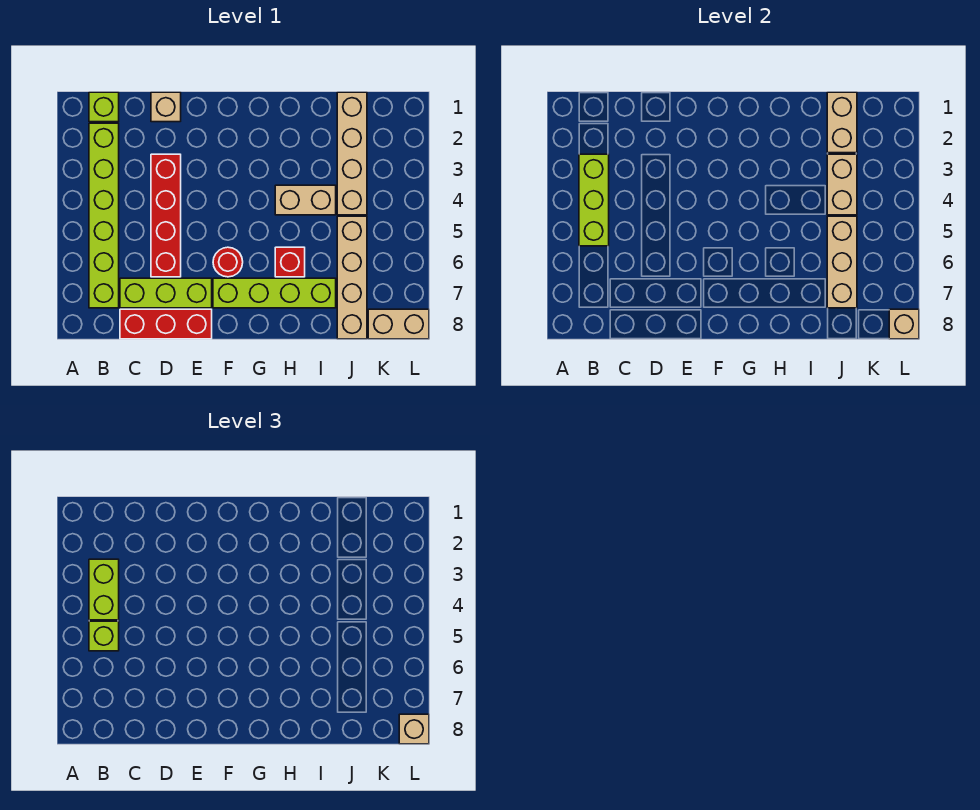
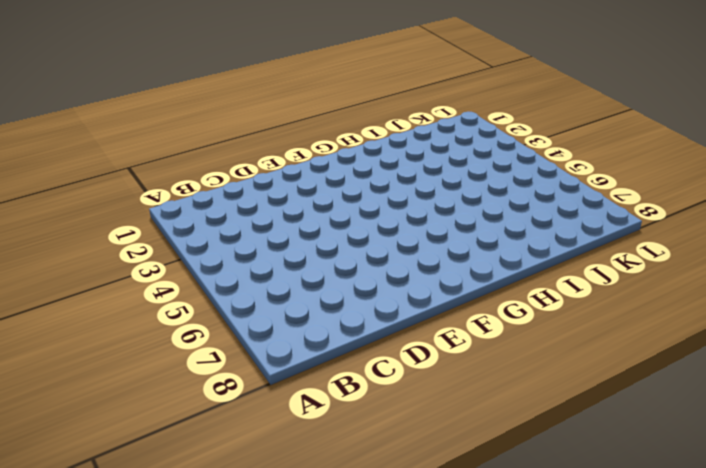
none -> lime brick B1 level 1
none -> lime brick B2:B7 level 1
none -> lime brick C7:E7 level 1

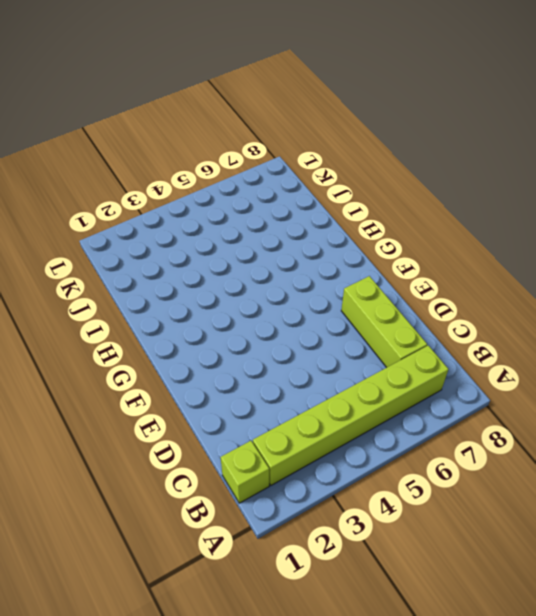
none -> red brick C8:E8 level 1
none -> tan brick D1 level 1
none -> red brick D3:D6 level 1

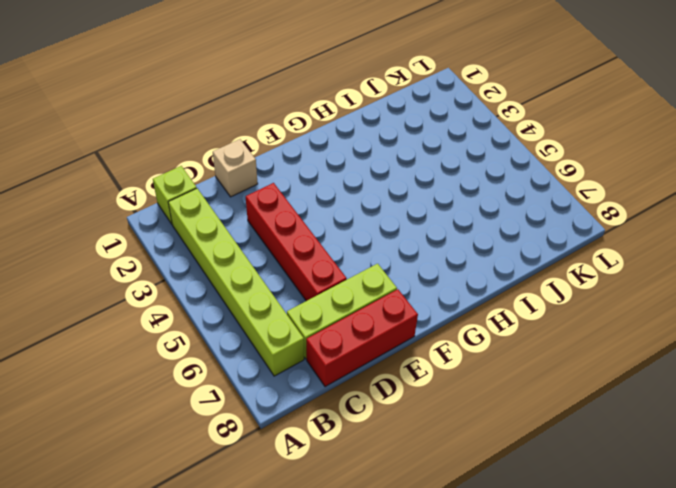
none -> red round brick F6 level 1
none -> lime brick F7:I7 level 1
none -> tan brick H4:I4 level 1

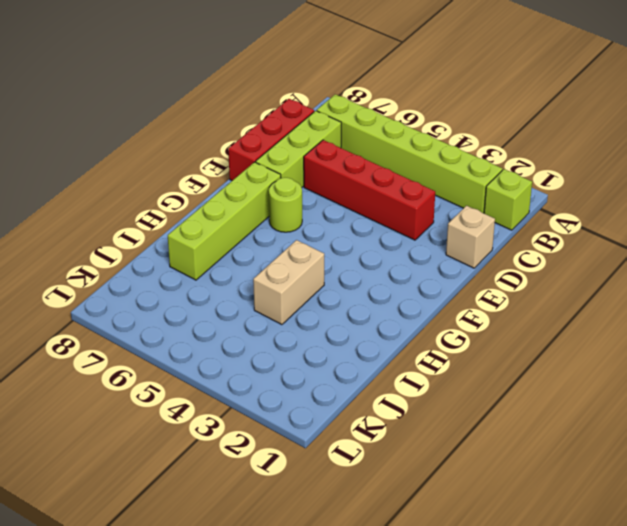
lime round brick F6 level 1 -> red round brick F6 level 1
none -> red brick H6 level 1
none -> tan brick J1:J4 level 1
none -> tan brick J5:J8 level 1

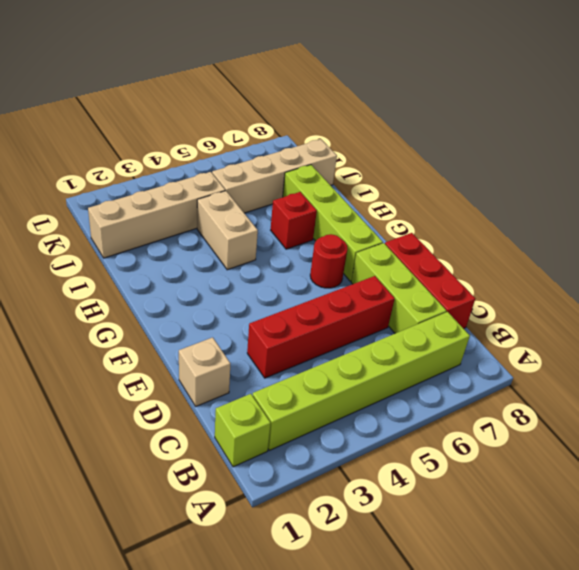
none -> tan brick K8:L8 level 1
none -> lime brick B3:B5 level 2
none -> tan brick J1:J2 level 2

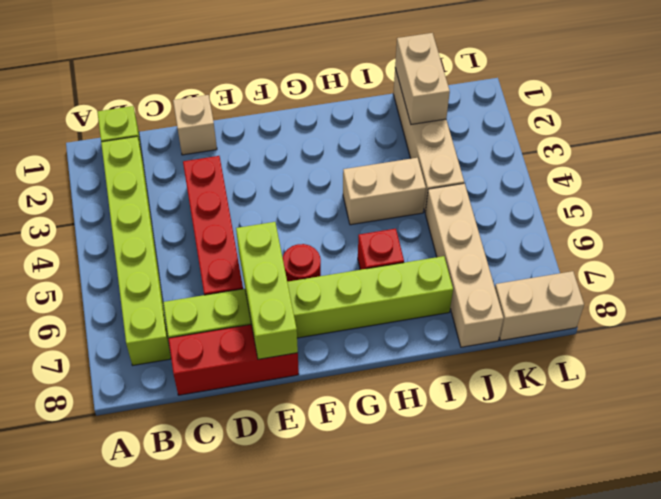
lime brick E6:E8 level 2 -> lime brick B3:B5 level 2
none -> tan brick J3:J4 level 2
none -> tan brick J5:J7 level 2
none -> tan brick L8 level 2

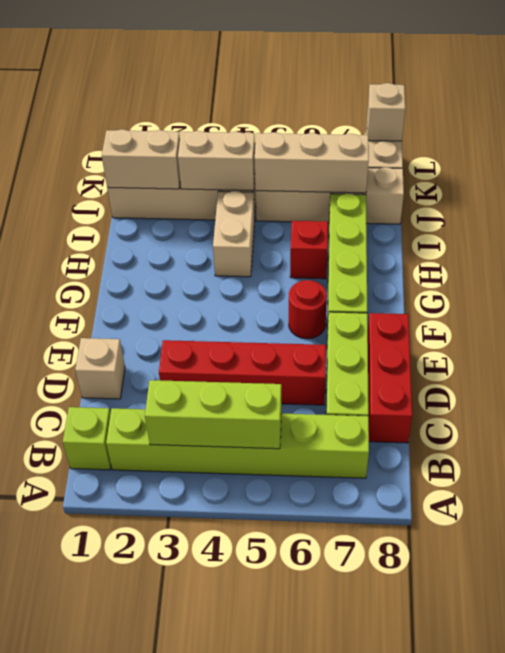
none -> lime brick B3:B4 level 3
none -> lime brick B5 level 3
none -> tan brick L8 level 3

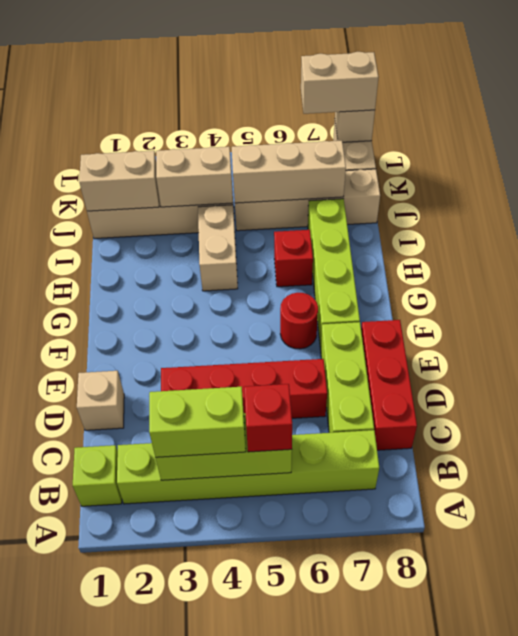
red brick B5 level 3 -> lime brick B5 level 3
tan brick L7:L8 level 3 -> tan brick L8 level 3

